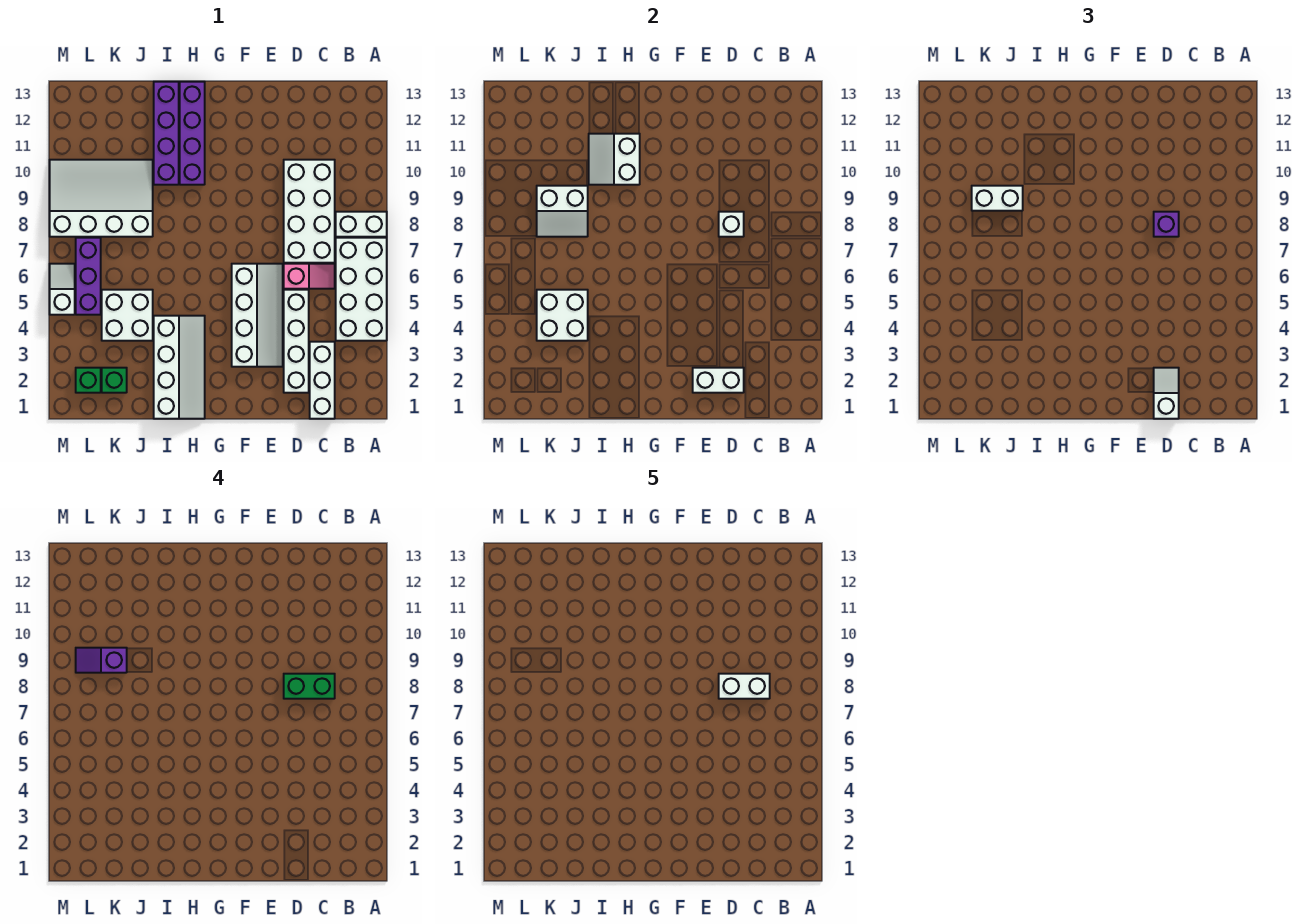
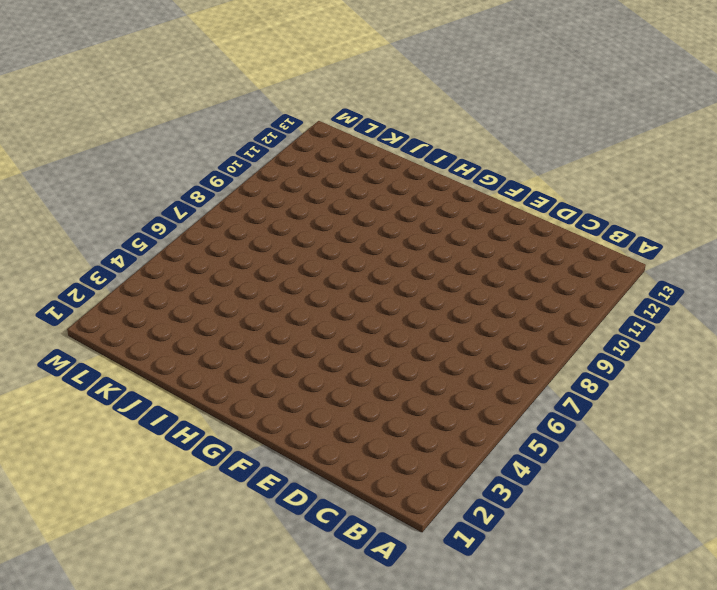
none -> white brick A4:B7 level 1
none -> white brick A8:B8 level 1
none -> white brick C1:C3 level 1

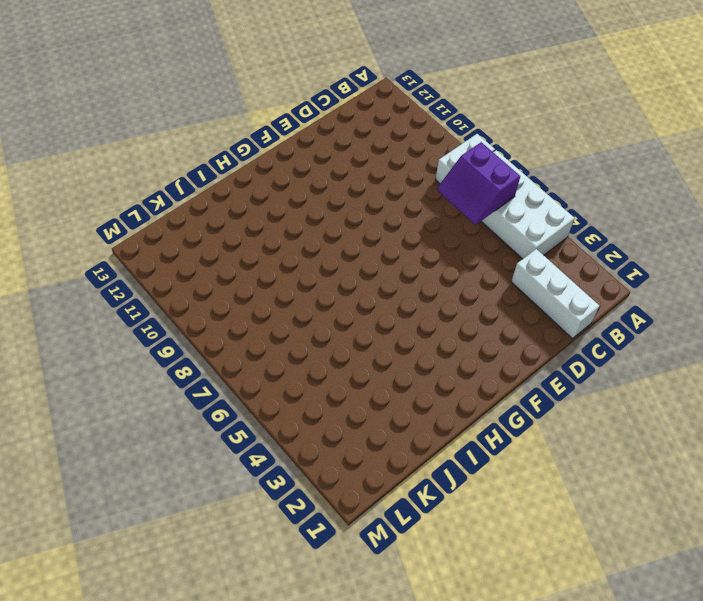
purple slope B6:C7 level 2 top B -> none
none -> pink slope C6:D6 level 1 top D
none -> white brick C7:D10 level 1
none -> white brick D2:D5 level 1

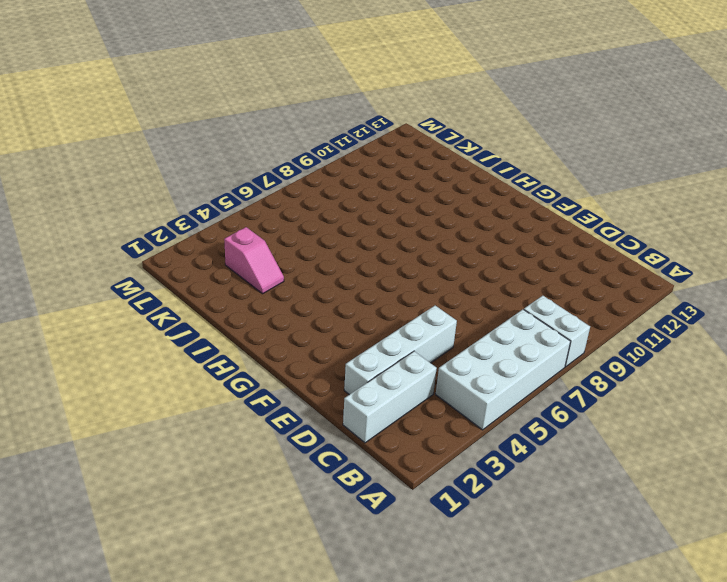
pink slope J3:K3 level 1 top K -> pink slope C6:D6 level 1 top D
none -> white brick C7:D10 level 1
none -> white slope E3:F6 level 1 top F
none -> white slope H1:I4 level 1 top I

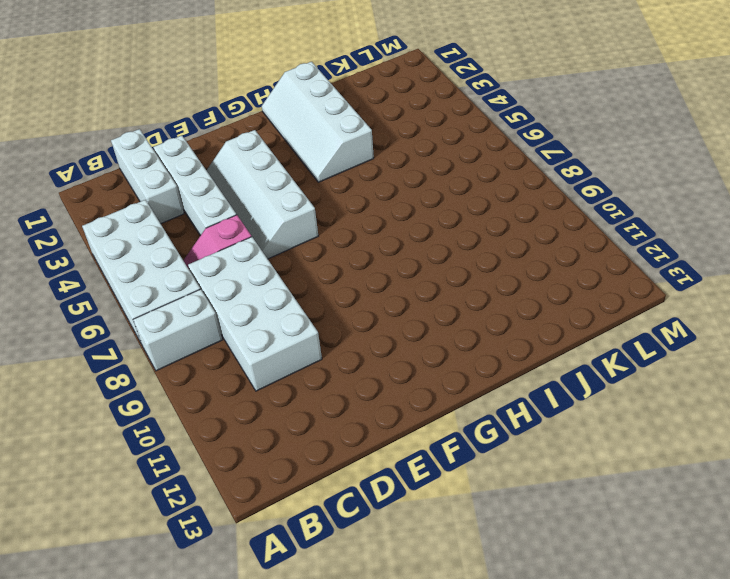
none -> purple brick H10:H13 level 1
none -> purple brick I10:I13 level 1
none -> white brick J4:K5 level 1

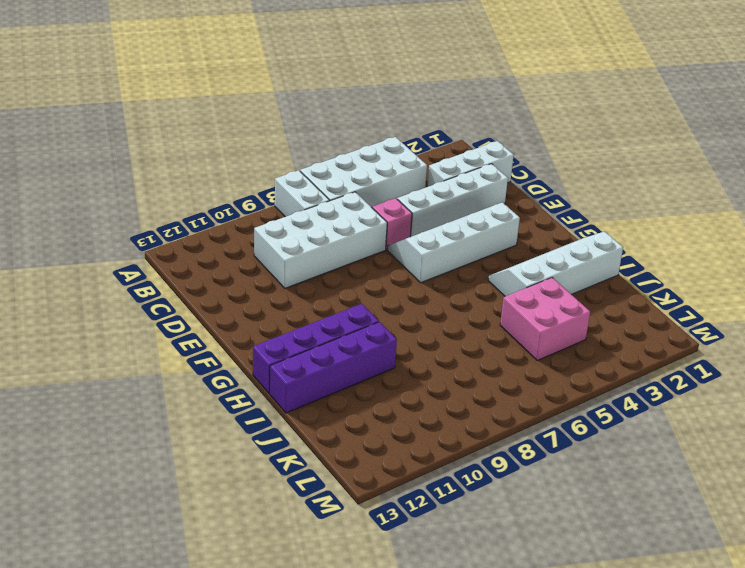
pink brick J4:K5 level 1 -> white brick J4:K5 level 1
none -> white slope J8:M10 level 1 top 8
none -> green brick K2 level 1
none -> green brick L2 level 1

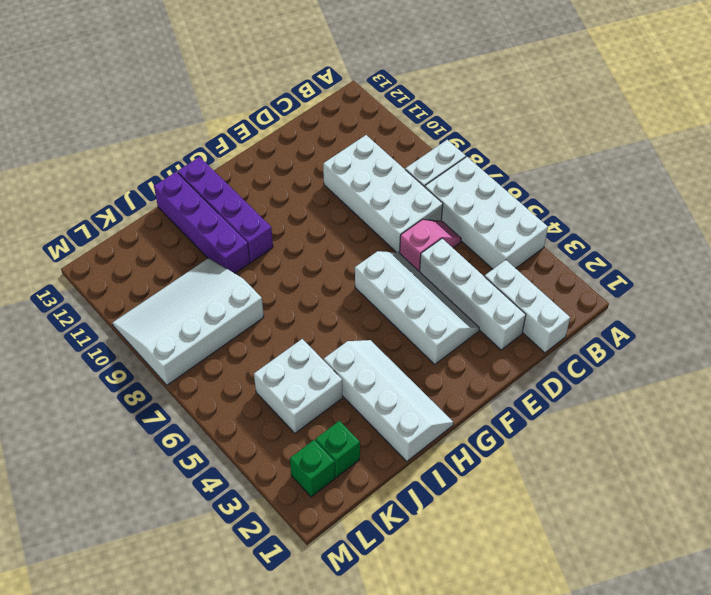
none -> purple brick L5:L7 level 1
none -> white slope M5:M6 level 1 top 5
none -> white brick D2:E2 level 2

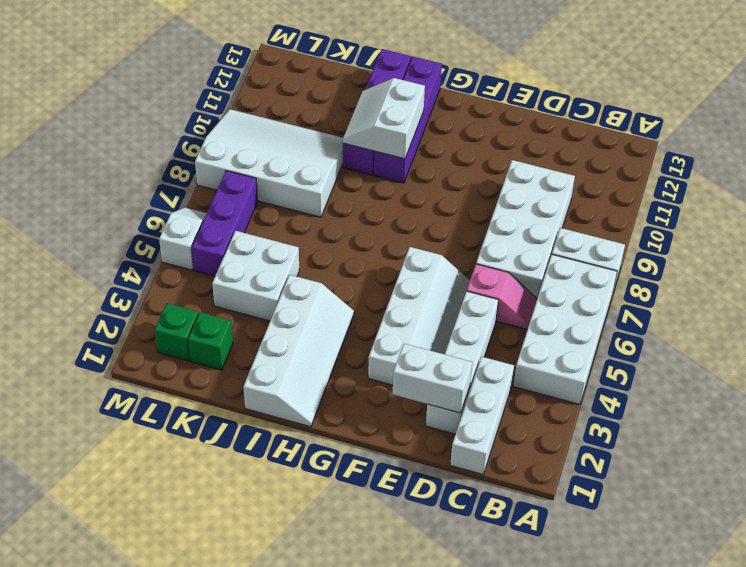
none -> white brick D8 level 2
none -> white brick J4:K5 level 2
none -> white slope J8:K9 level 2 top 9

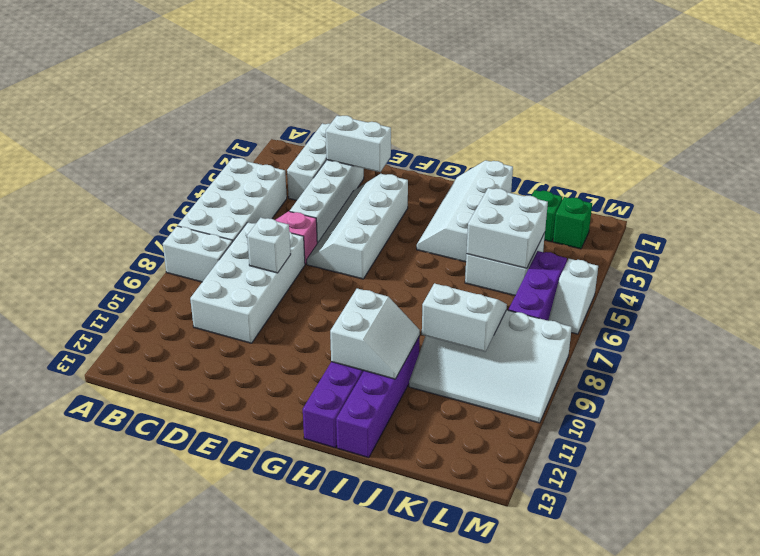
none -> white slope D1:D2 level 3 top 1
none -> purple brick D8 level 3
none -> white brick J9:K9 level 3

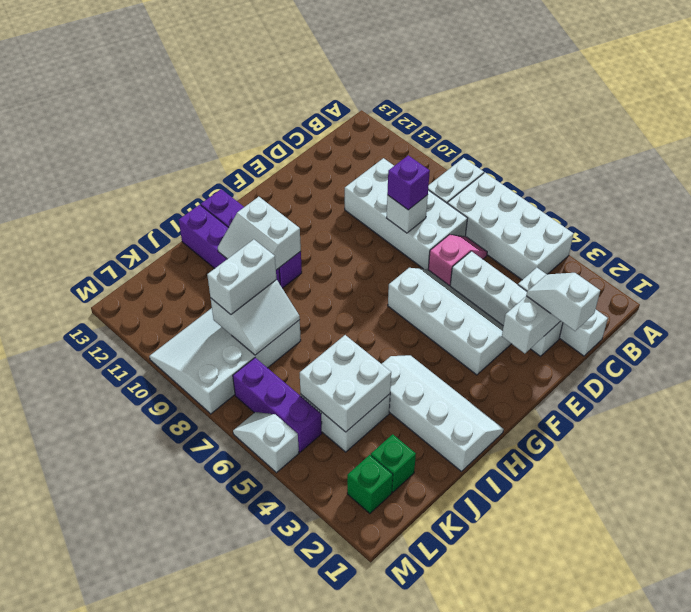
none -> green brick C8:D8 level 4
none -> purple slope K9:L9 level 4 top K
none -> white brick C8:D8 level 5

